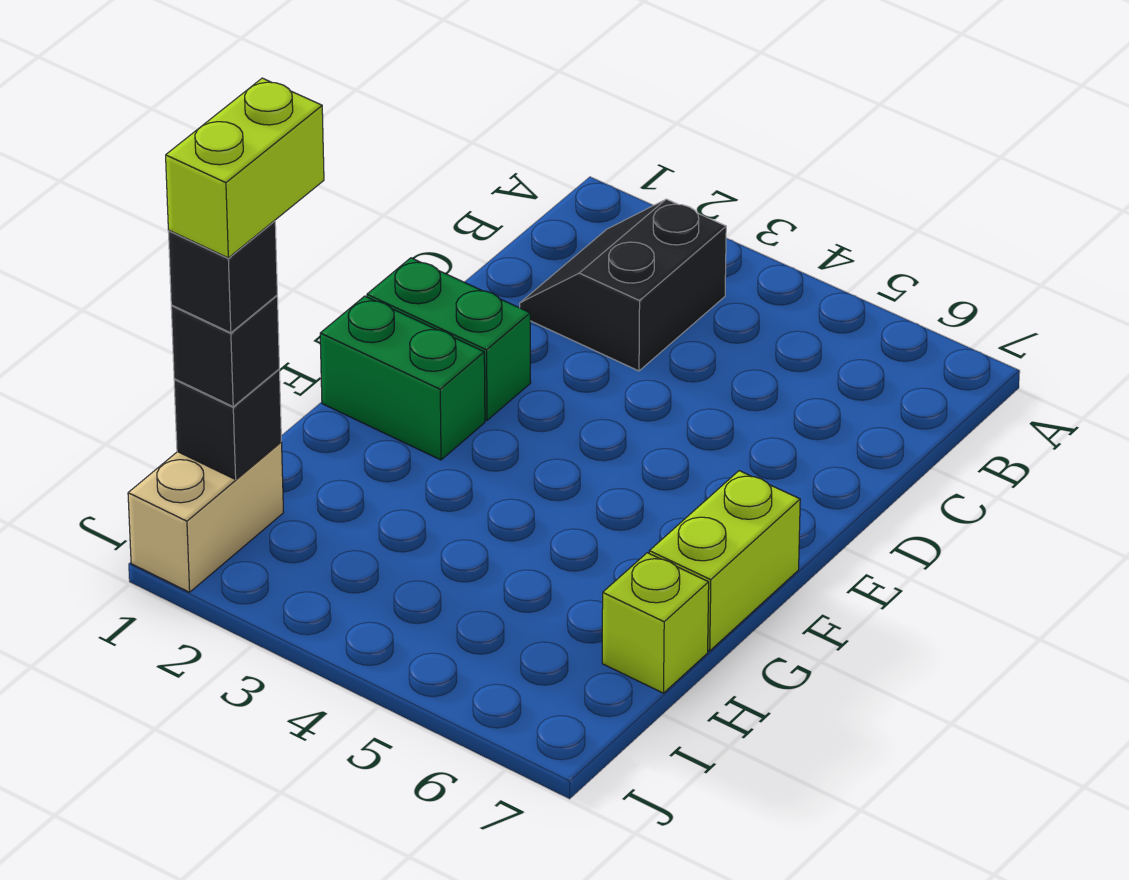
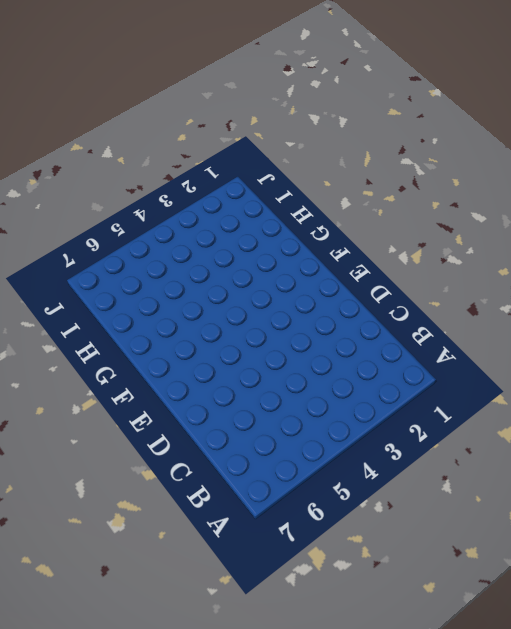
none -> black slope B2:C3 level 1 top 3
none -> green brick E1:E2 level 1

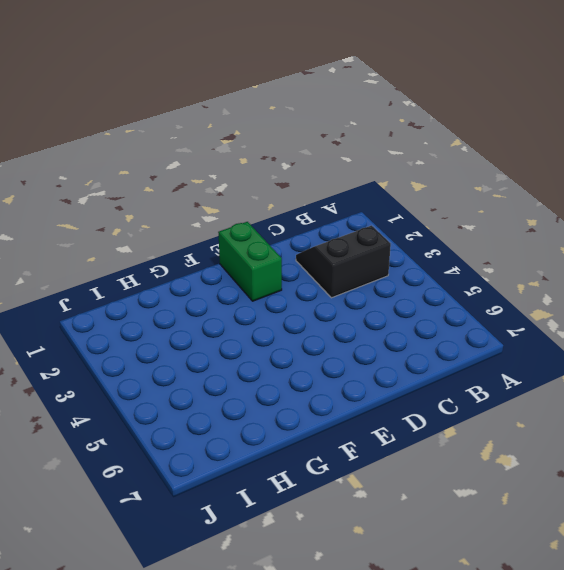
none -> green brick F1:F2 level 1
none -> lime brick F7:G7 level 1

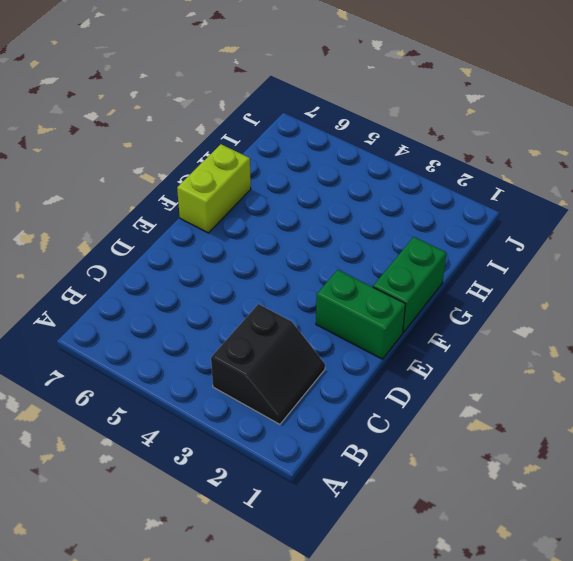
green brick F1:G1 level 1 -> green brick F1:F2 level 1
none -> lime brick H7 level 1
none -> tan brick I1:J1 level 1

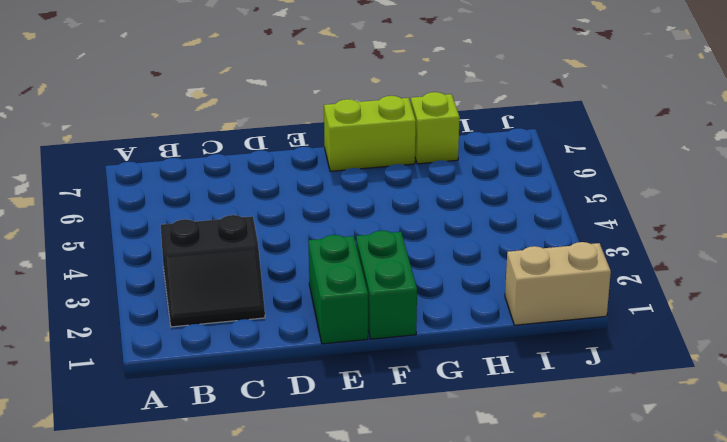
none -> black brick I1 level 2
none -> black brick I1 level 3

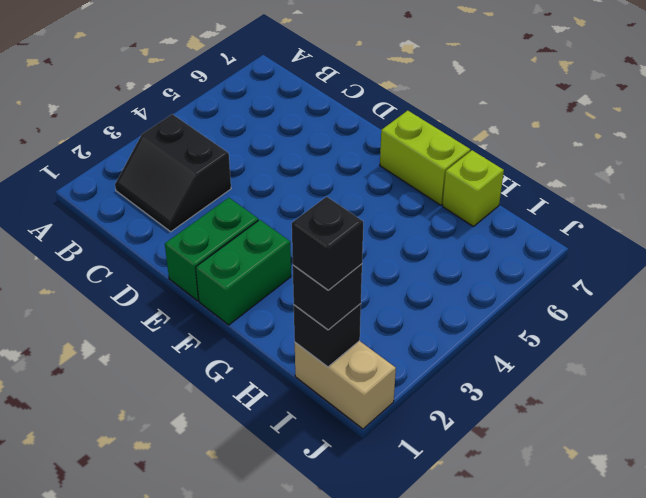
none -> lime brick H1:I1 level 5

